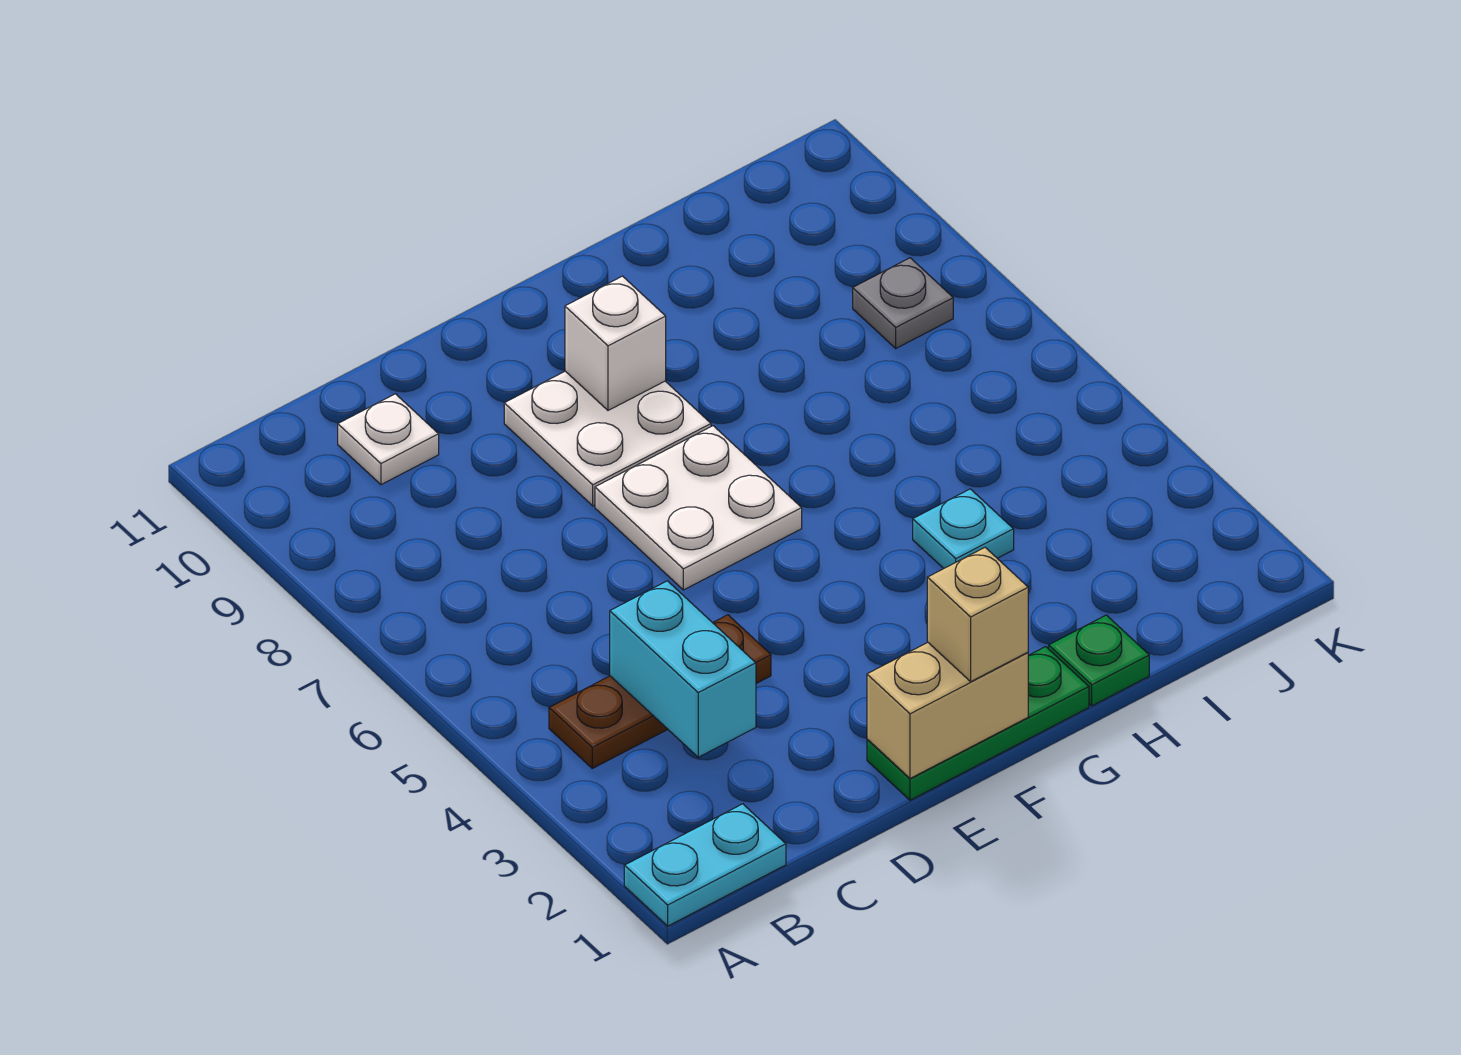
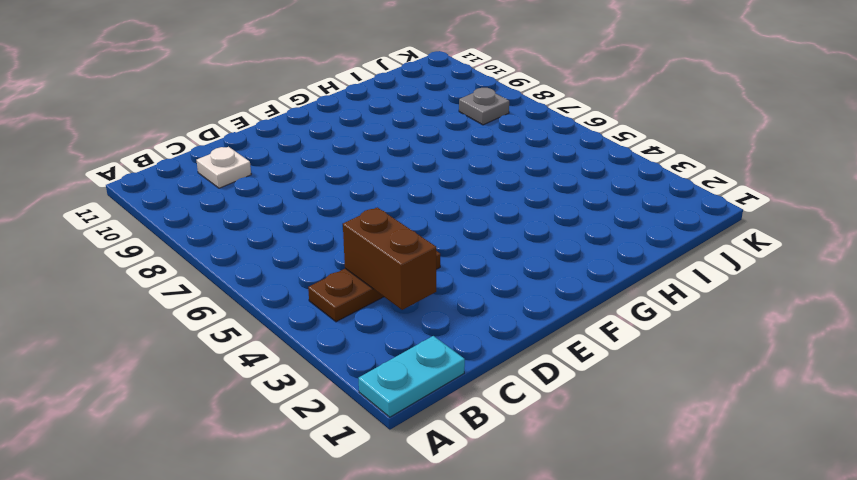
brown brick C3:C4 level 2 -> cyan brick C3:C4 level 2
none -> green plate E1:G1 level 1
none -> white plate E6:F7 level 1
none -> white plate E8:F9 level 1

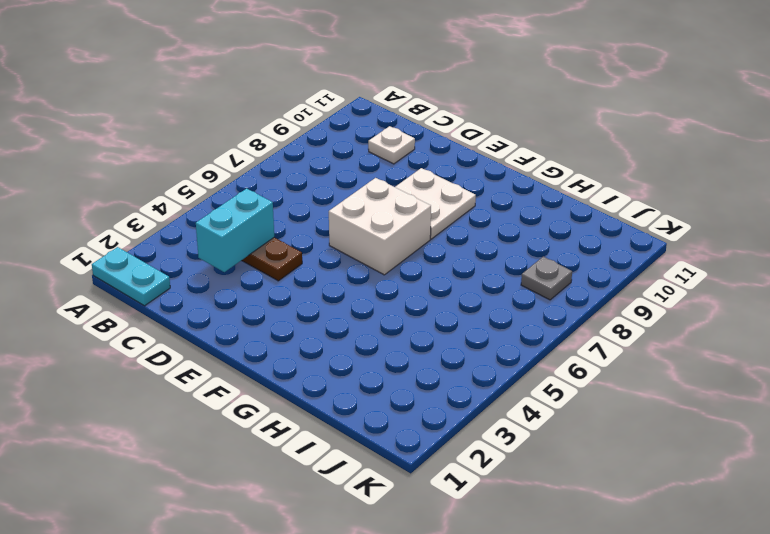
white brick E6:F7 level 1 -> white plate E6:F7 level 1
none -> green plate E1:G1 level 1
none -> green plate H1 level 1
none -> cyan plate H4 level 1

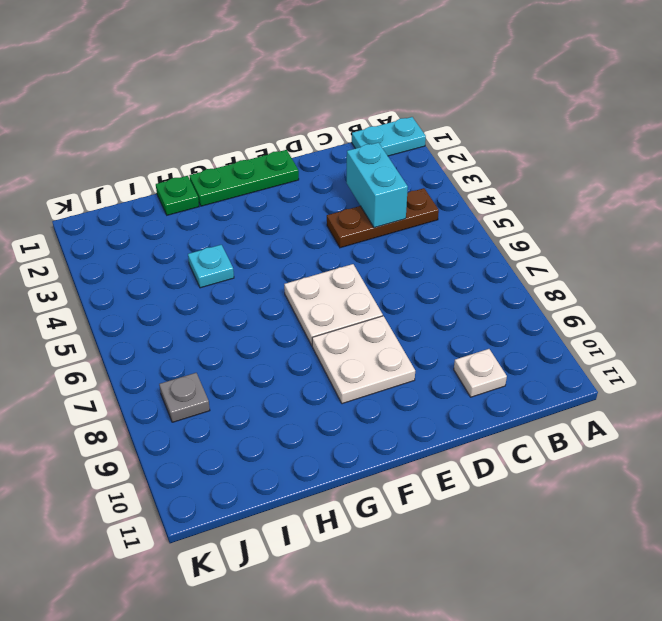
none -> tan brick E1:F1 level 2
none -> white brick F9 level 2
none -> tan brick F1 level 3

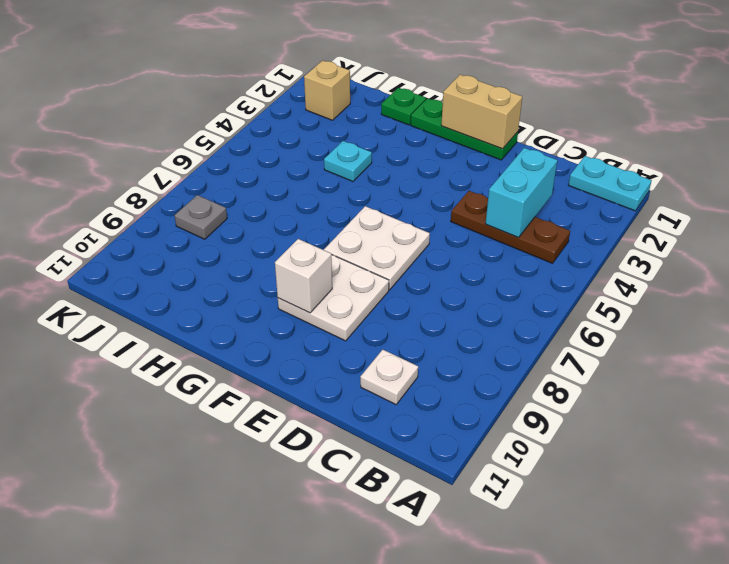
tan brick J2 level 1 -> tan brick F1 level 3

